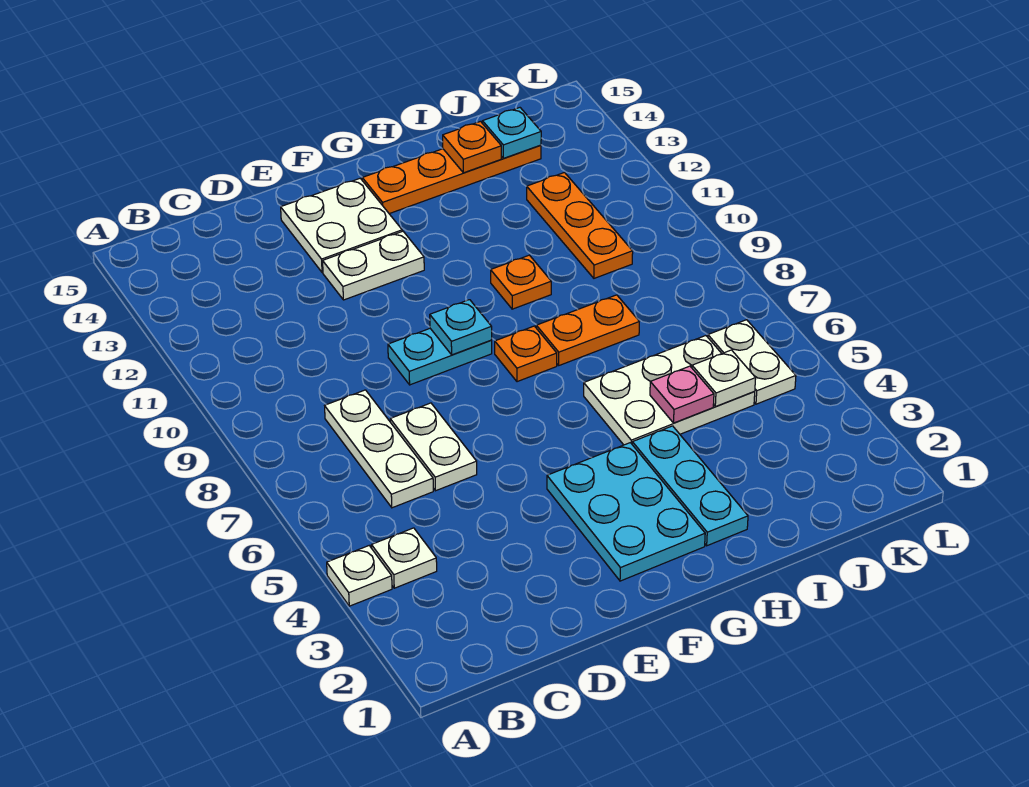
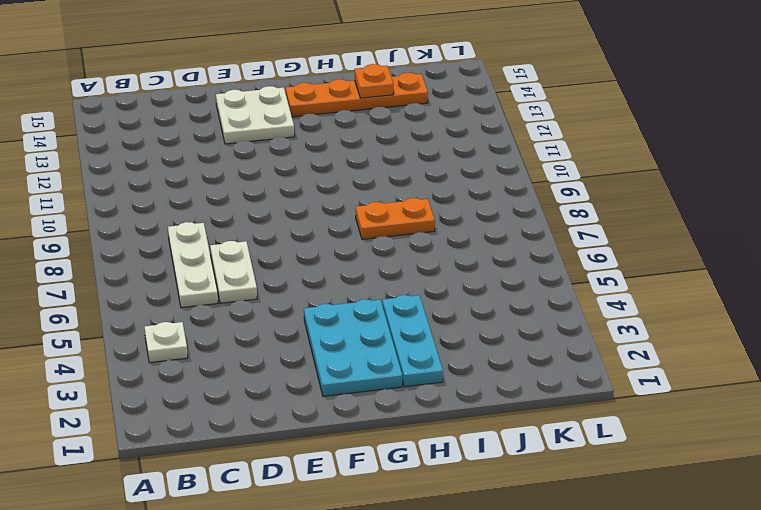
none -> white plate A4 level 1
none -> cyan plate E9:F9 level 1
none -> white plate E12:F12 level 1

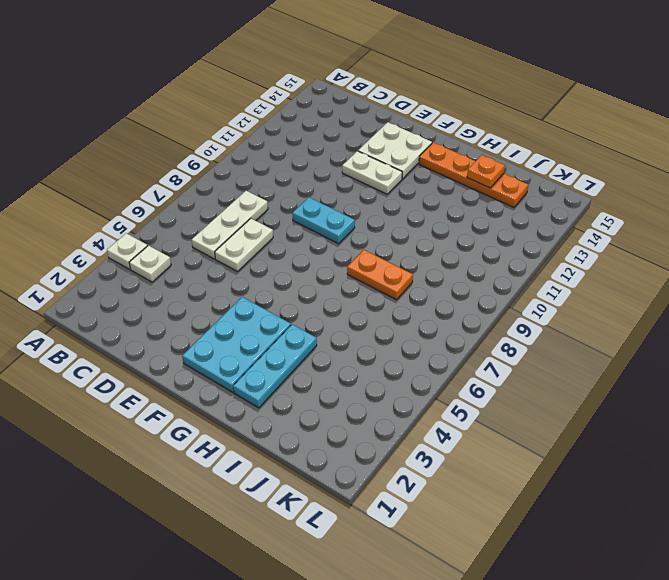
none -> orange plate G8 level 1
none -> white plate H5:J6 level 1
none -> orange plate H10 level 1

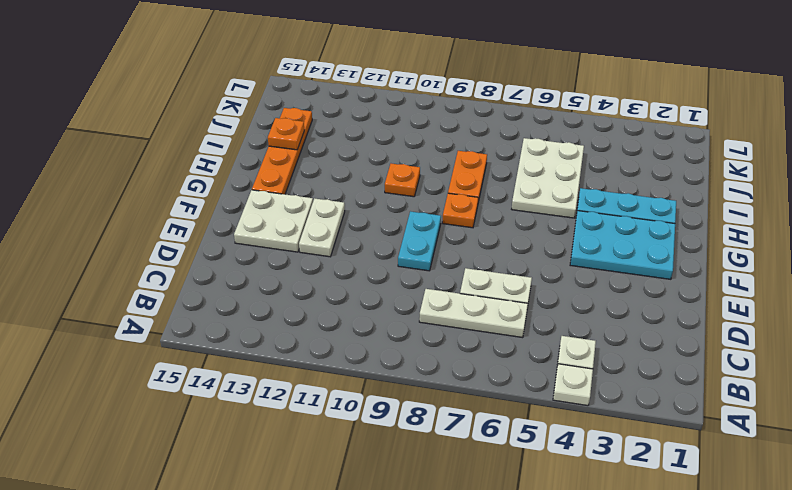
none -> orange plate J10:J12 level 1
none -> white plate K5:K6 level 1
none -> cyan plate F9 level 2

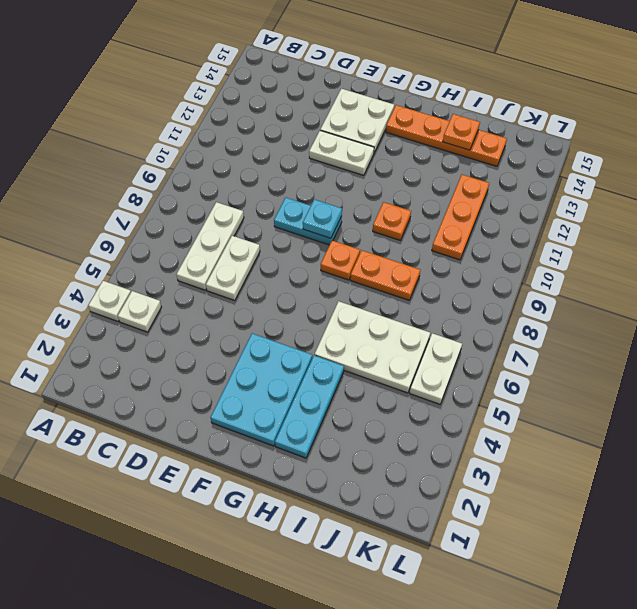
none -> pink plate I5 level 2
none -> white plate J5 level 2
none -> cyan plate J14 level 2

